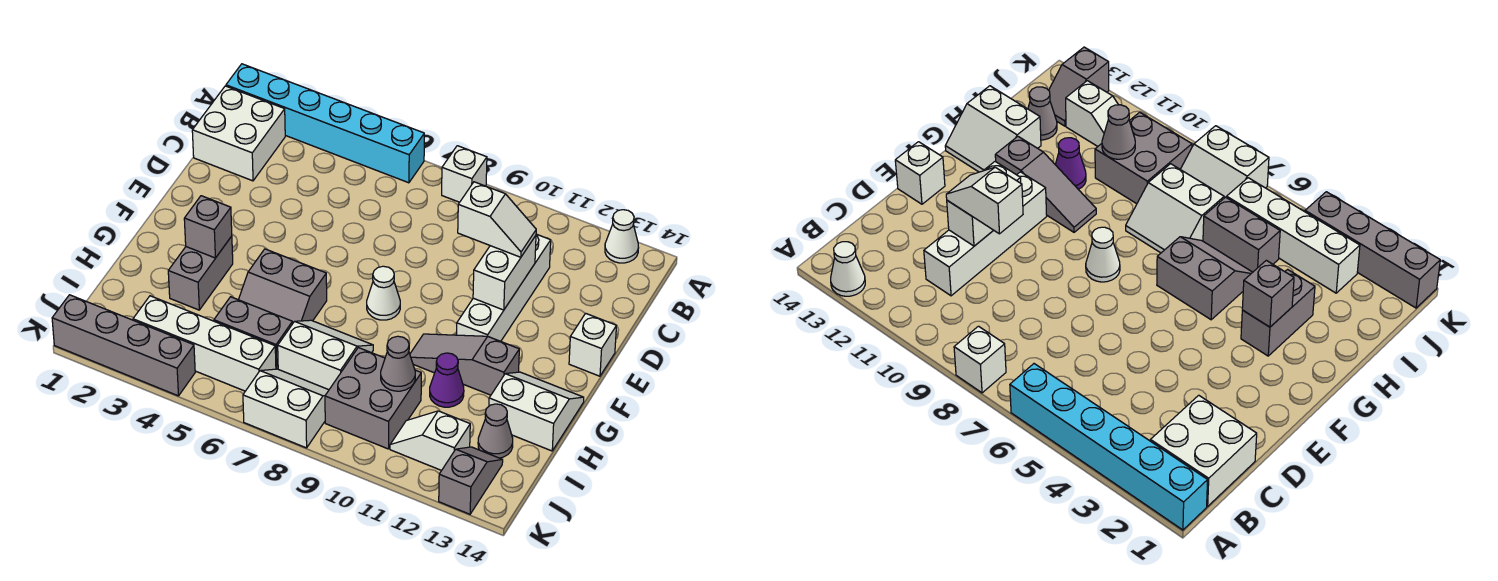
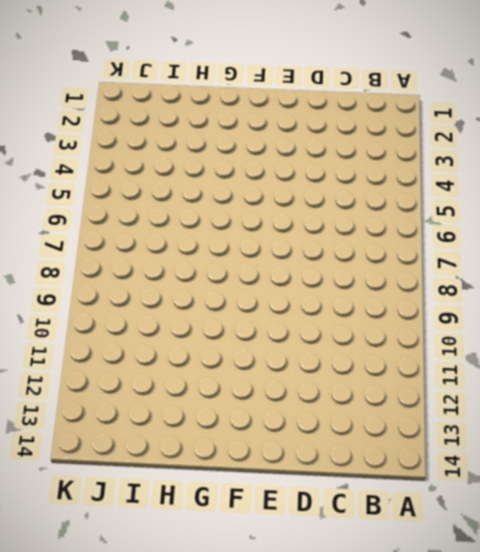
none -> cyan brick A1:A6 level 1
none -> white brick A8 level 1
none -> white cone A13 level 1

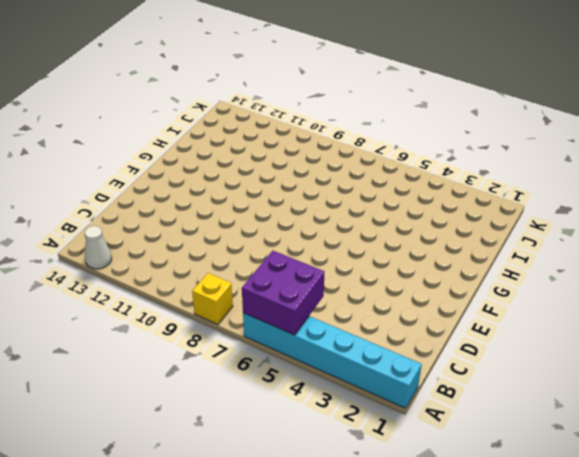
purple brick A5:B6 level 2 -> none
yellow brick A8 level 1 -> white brick A8 level 1
none -> white brick B1:C2 level 1
none -> white brick C11:F11 level 1
none -> white brick E14 level 1

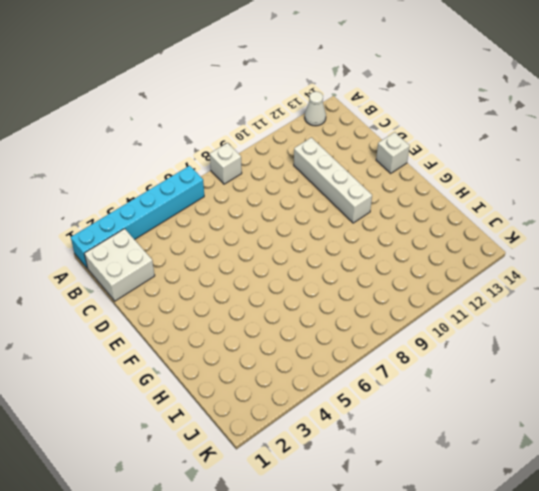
none -> white cone F8 level 1
none -> grey brick G3:H3 level 1
none -> grey slope G5:H6 level 1 top G

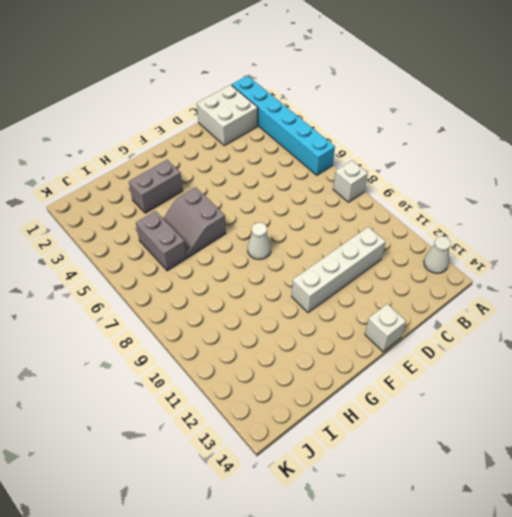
none -> grey slope G10:G12 level 1 top 12
none -> white slope G13:H14 level 1 top H
none -> white slope H7:I8 level 1 top I

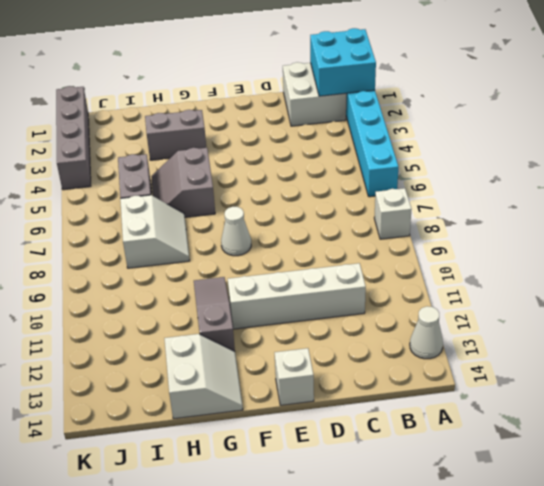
cyan brick A1:B2 level 2 -> none
none -> purple cone H11 level 1
none -> grey brick I9:J10 level 1
none -> grey cone I13 level 1

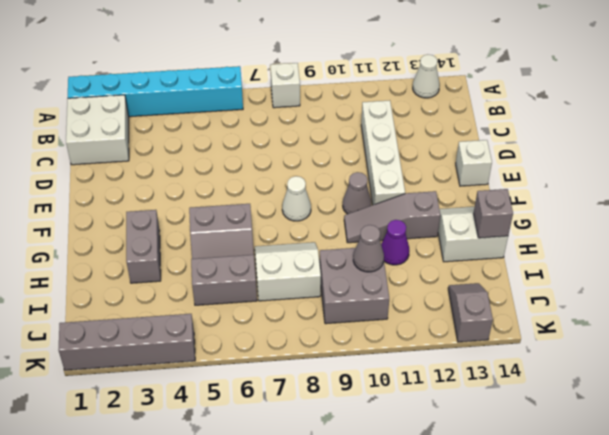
grey cone F10 level 1 -> grey cone I13 level 1
grey brick H14 level 2 -> grey brick G3 level 2
none -> white brick J3:J6 level 1
none -> white slope J7:K8 level 1 top K
none -> white slope J11:J12 level 1 top 12

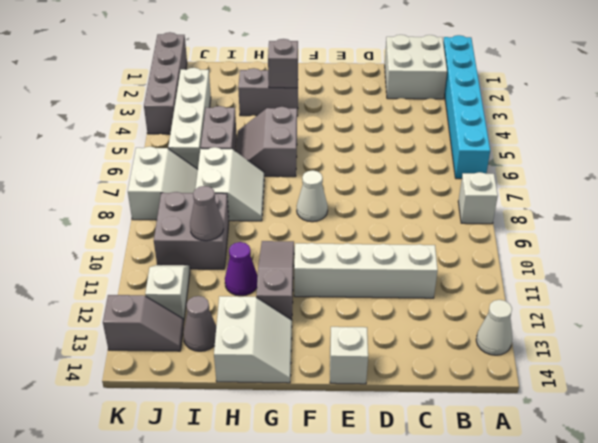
none -> white brick D11:E11 level 2
none -> white slope D10:D11 level 3 top 10

